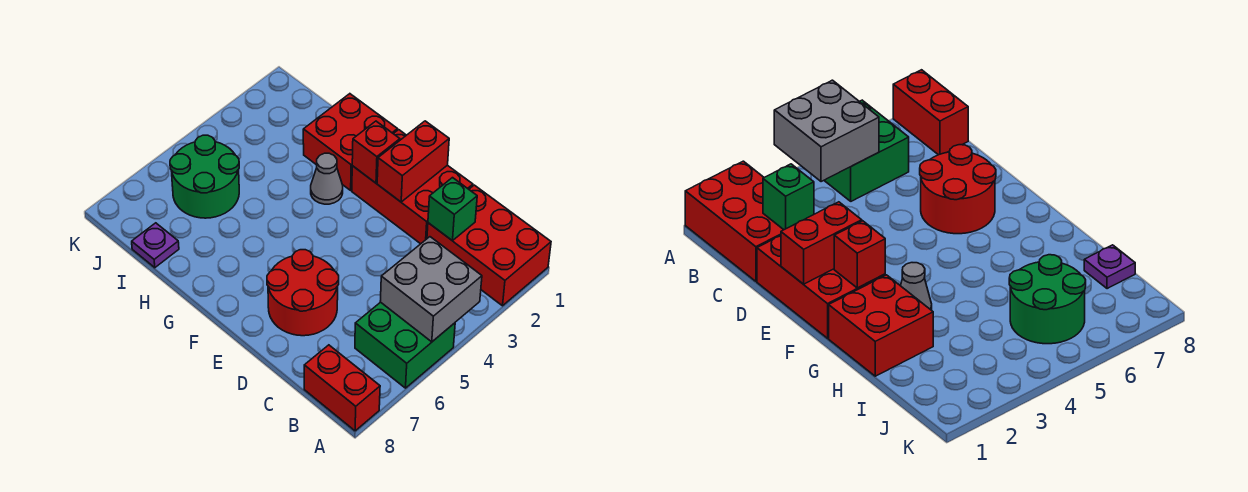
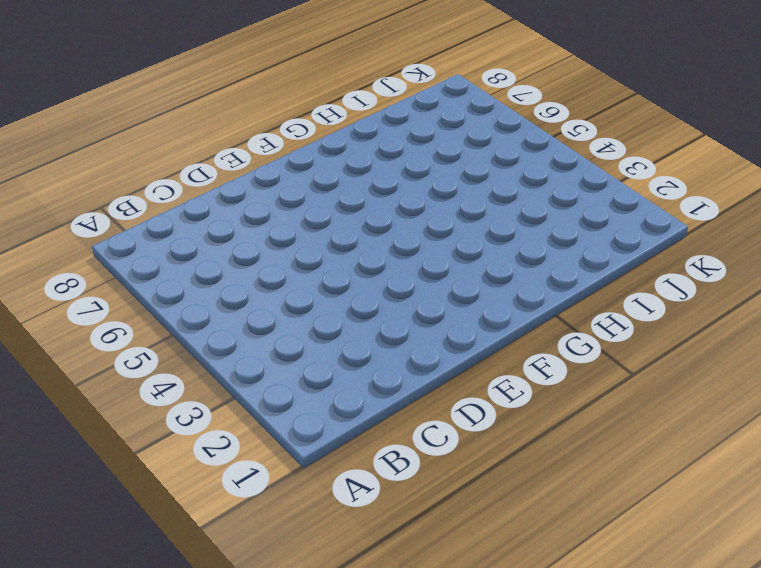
none -> red brick A1:C2 level 1
none -> green brick A5:B6 level 1
none -> red brick A8:B8 level 1

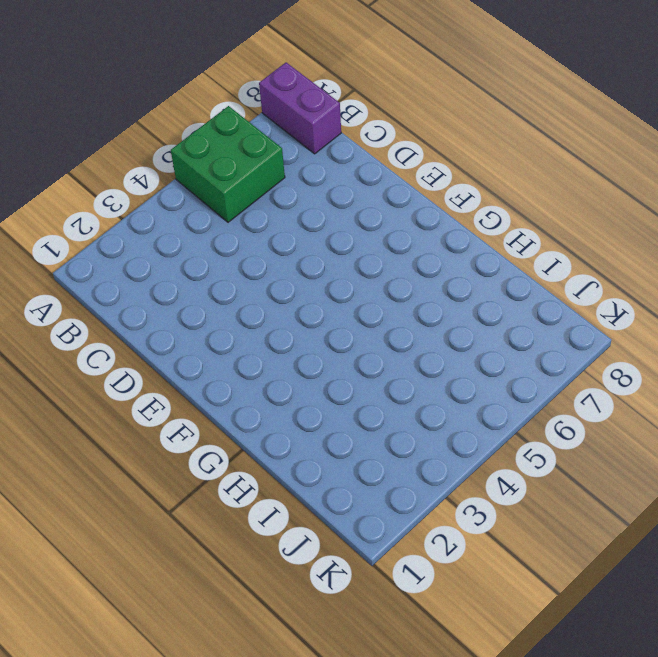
purple brick A8:B8 level 1 -> red brick A8:B8 level 1
none -> red brick A1:C2 level 1
none -> red brick D1:F2 level 1
none -> red round brick D6:E7 level 1

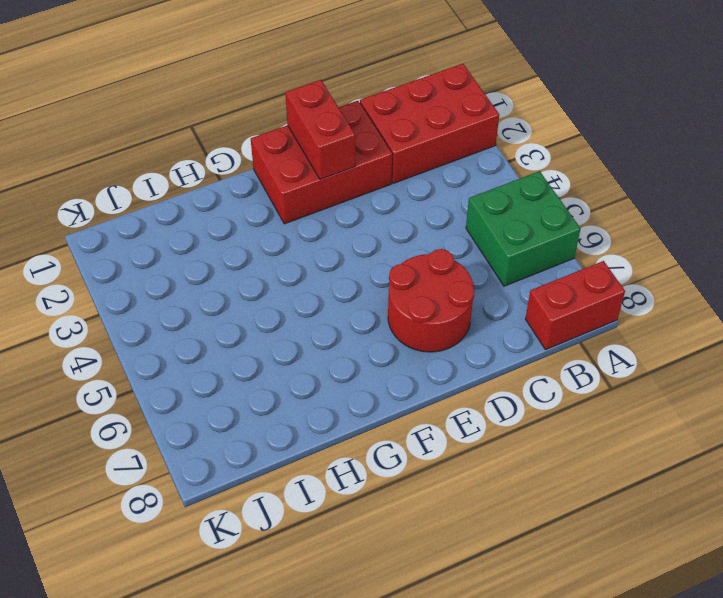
none -> red brick G1:H2 level 1
none -> grey cone G3 level 1
none -> green round brick I5:J6 level 1

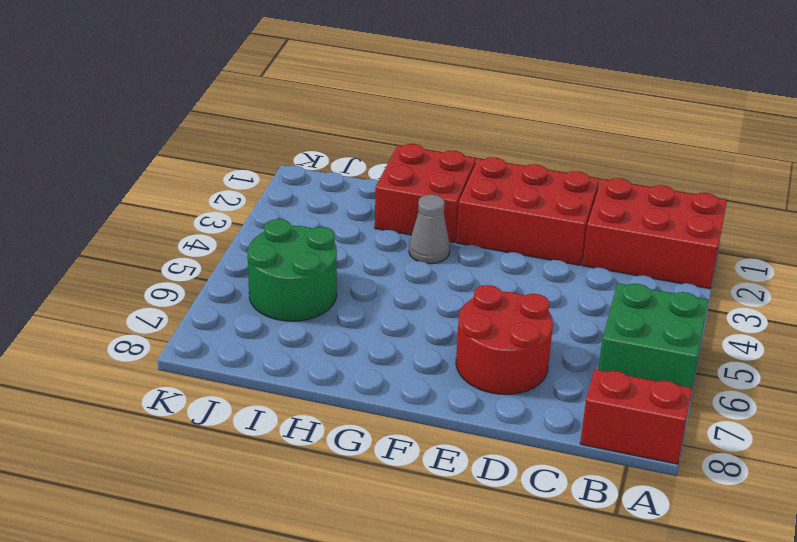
none -> purple plate I8 level 1
none -> grey brick A4:B5 level 2
none -> green brick C2 level 2

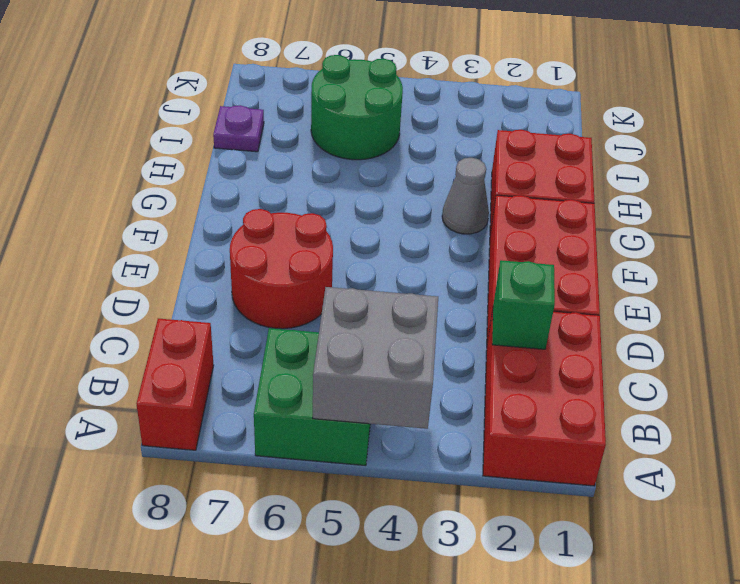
none -> red brick E1:E2 level 2
none -> red brick F2 level 2

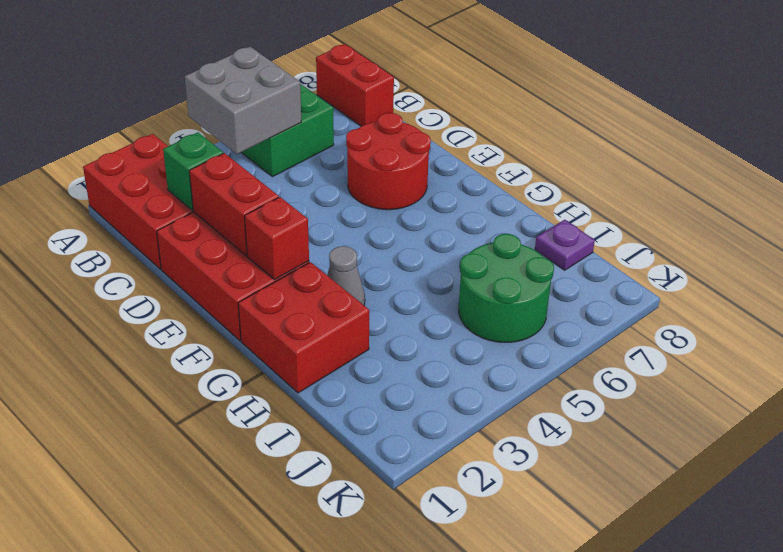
red brick D2:E2 level 2 -> red brick E1:E2 level 2

